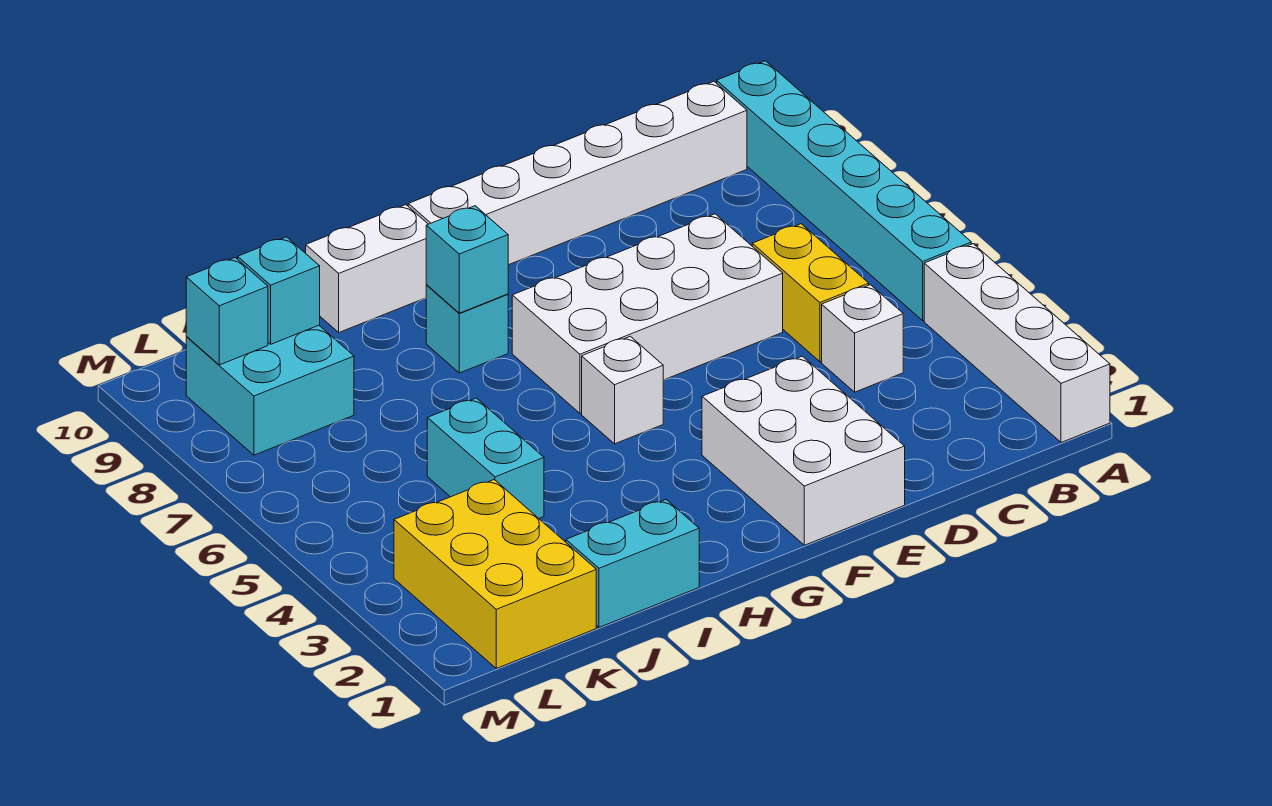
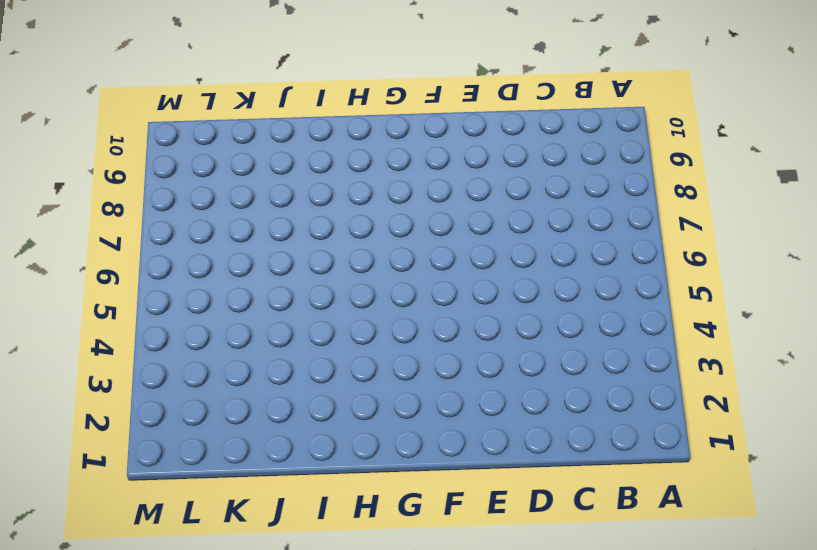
none -> white brick A1:A4 level 1
none -> cyan brick A5:A10 level 1
none -> white brick B10:G10 level 1

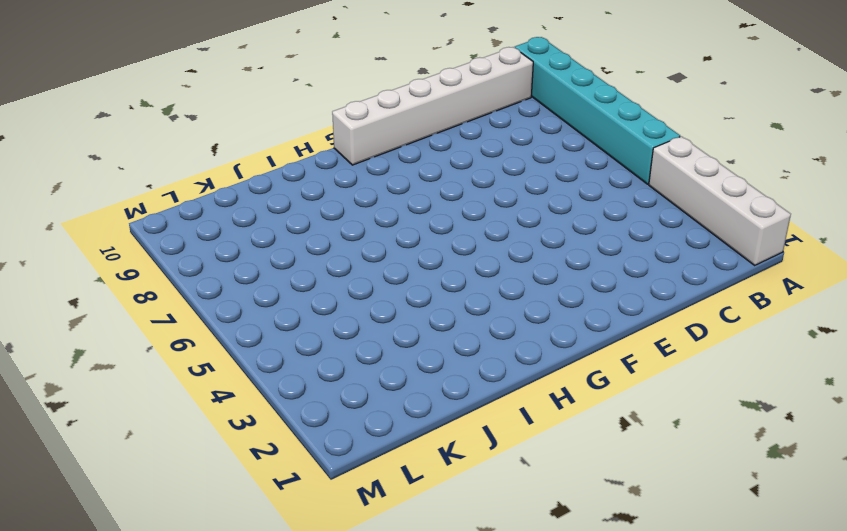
none -> white brick C4 level 1
none -> yellow brick C5:C6 level 1
none -> white brick D6:G7 level 1

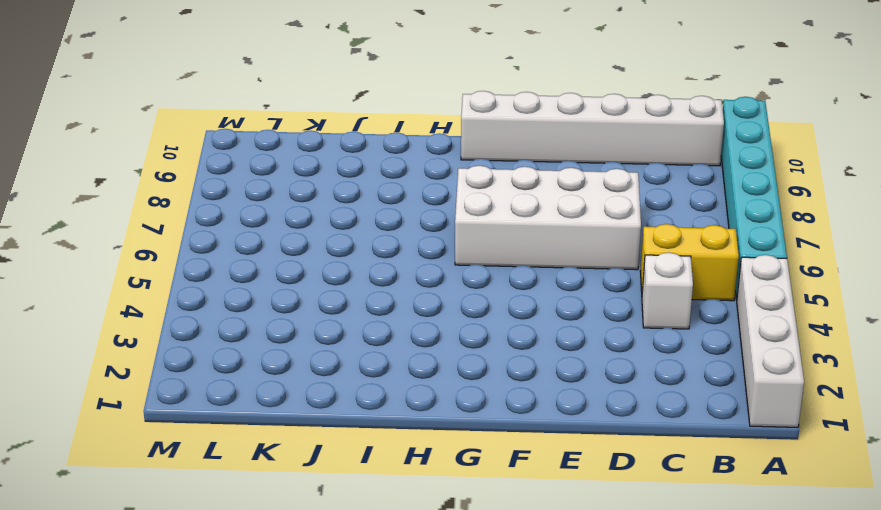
yellow brick B5:C5 level 1 -> yellow brick C5:C6 level 1
none -> white brick E1:F3 level 1
none -> white brick G5 level 1
none -> cyan brick H8 level 1

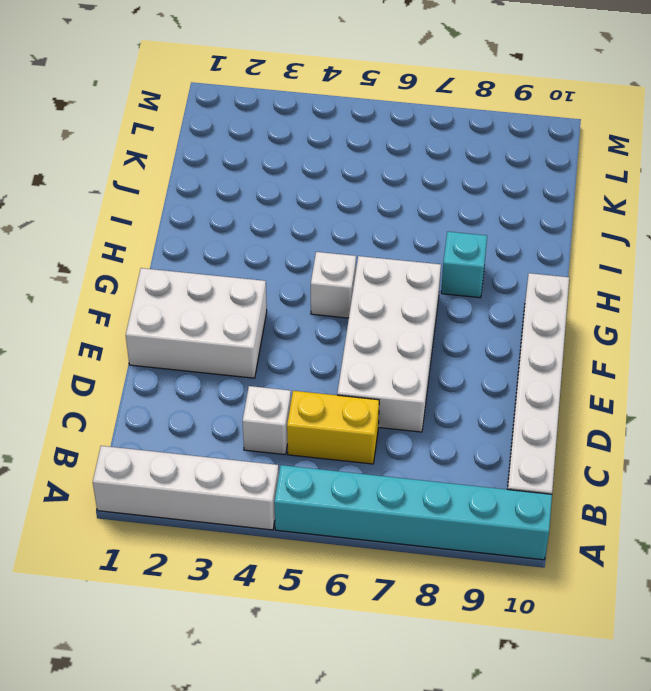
none -> white brick H10:I10 level 1
none -> cyan brick I1:J1 level 1
none -> cyan brick J4:J5 level 1

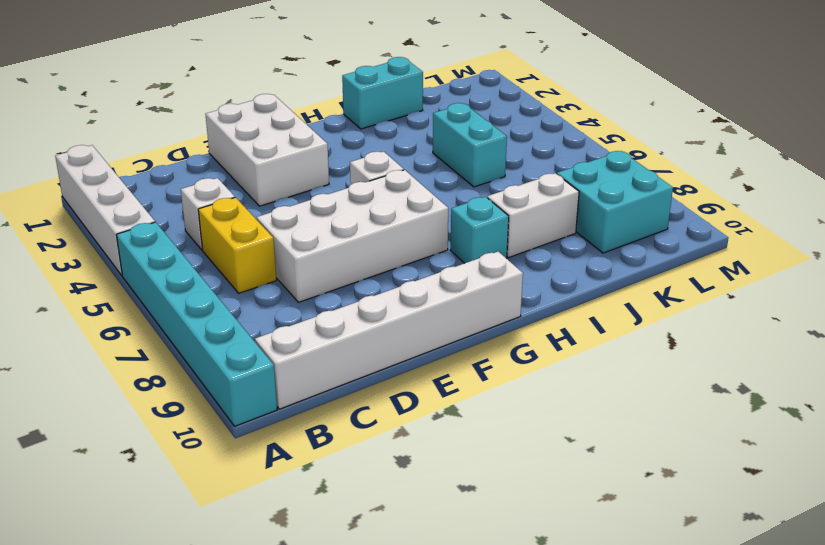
white brick I8:J8 level 1 -> white brick H10:I10 level 1
none -> yellow brick K1:L3 level 1
none -> cyan brick H8 level 2
none -> cyan brick K9 level 2

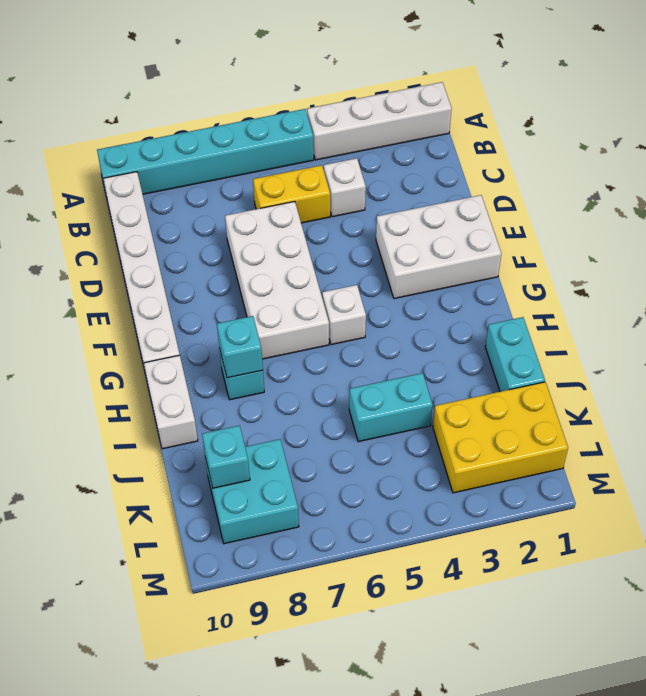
none -> cyan brick L9 level 2

